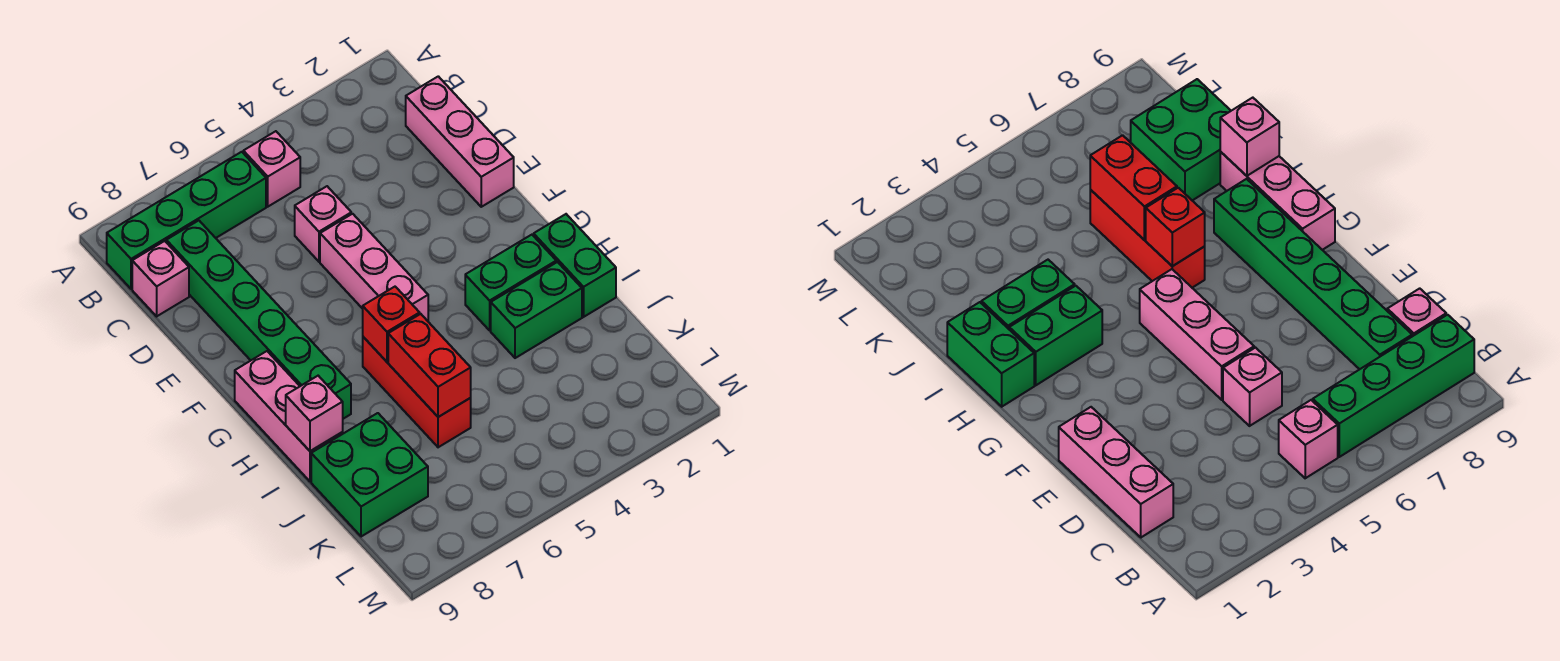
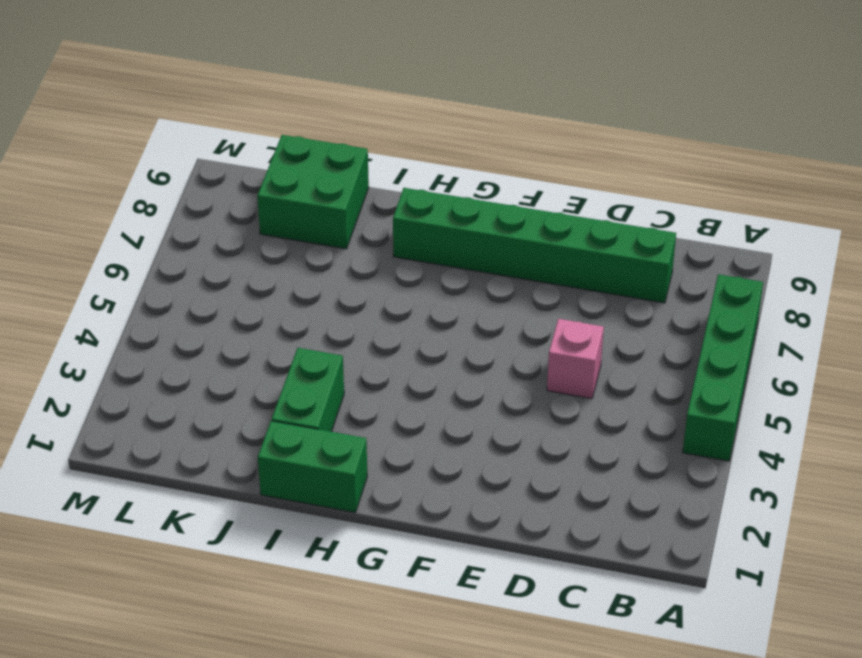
green brick A4:A7 level 1 -> green brick B6:B9 level 1
none -> pink brick B5 level 1
none -> pink brick C1:E1 level 1
none -> pink brick C9 level 1

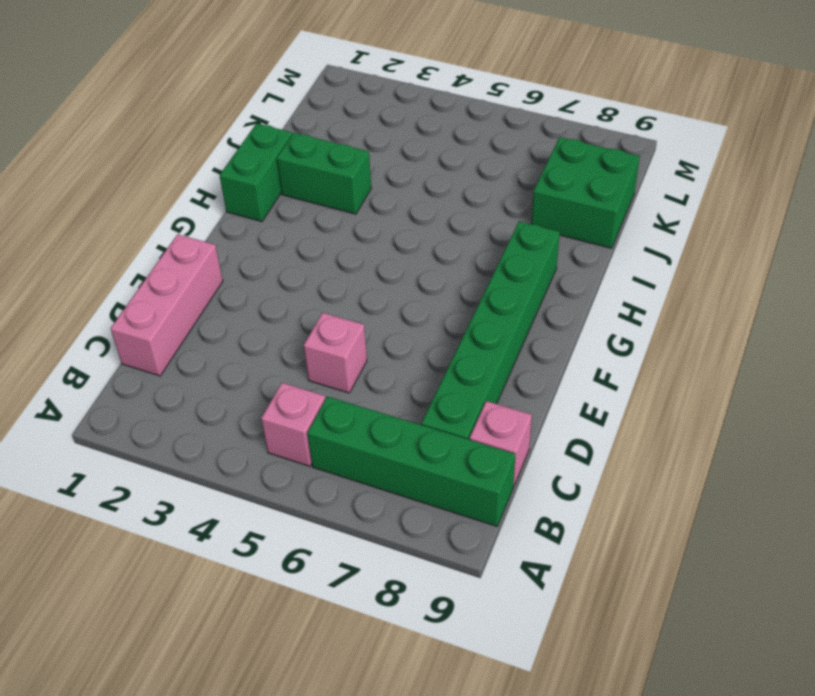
none -> pink brick E5:G5 level 1
none -> pink brick G9:I9 level 1
none -> green brick H2:H3 level 1

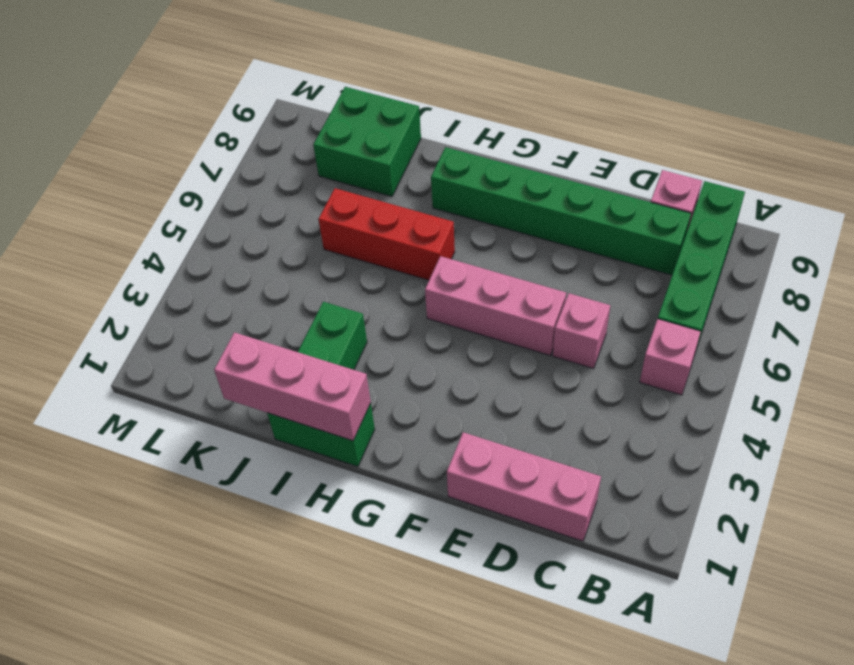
pink brick H1:J1 level 2 -> pink brick G9:I9 level 1
none -> green brick H2:H3 level 1
none -> red brick H6 level 2
none -> red brick I6:J6 level 2

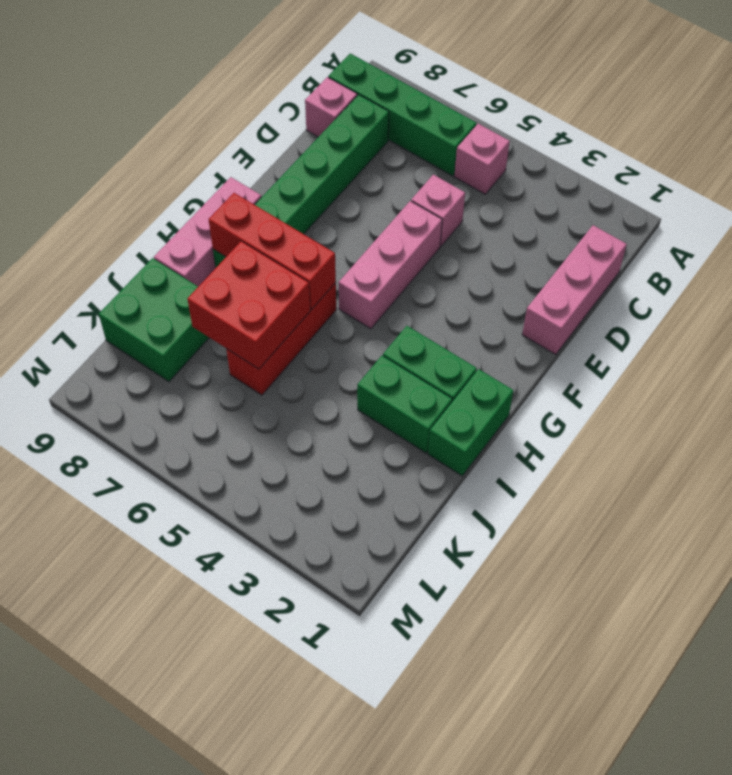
red brick H6:H8 level 2 -> red brick H6 level 2
red brick I6:J7 level 2 -> red brick I6:J6 level 2
none -> pink brick I9 level 2

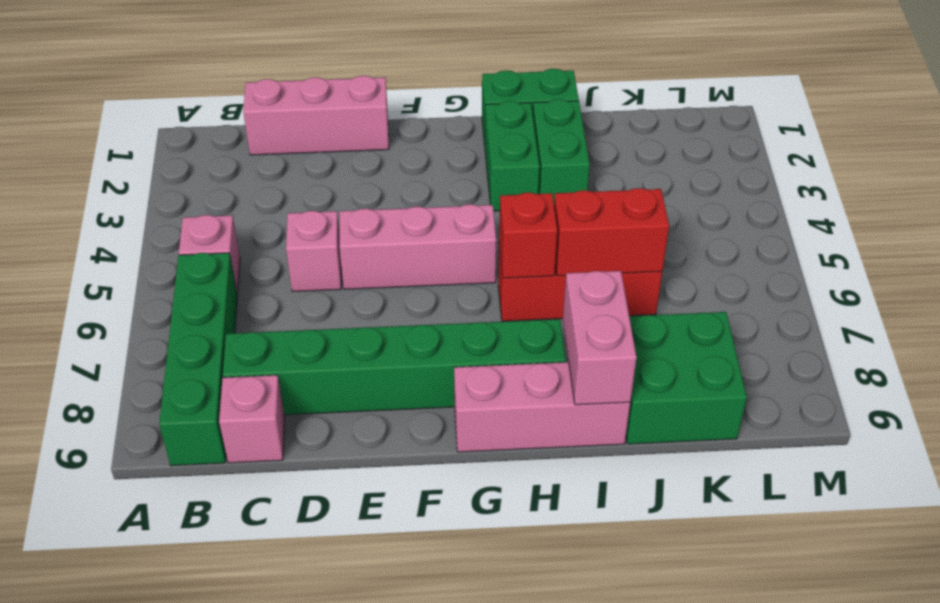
pink brick I8:I9 level 2 -> pink brick I9 level 2

